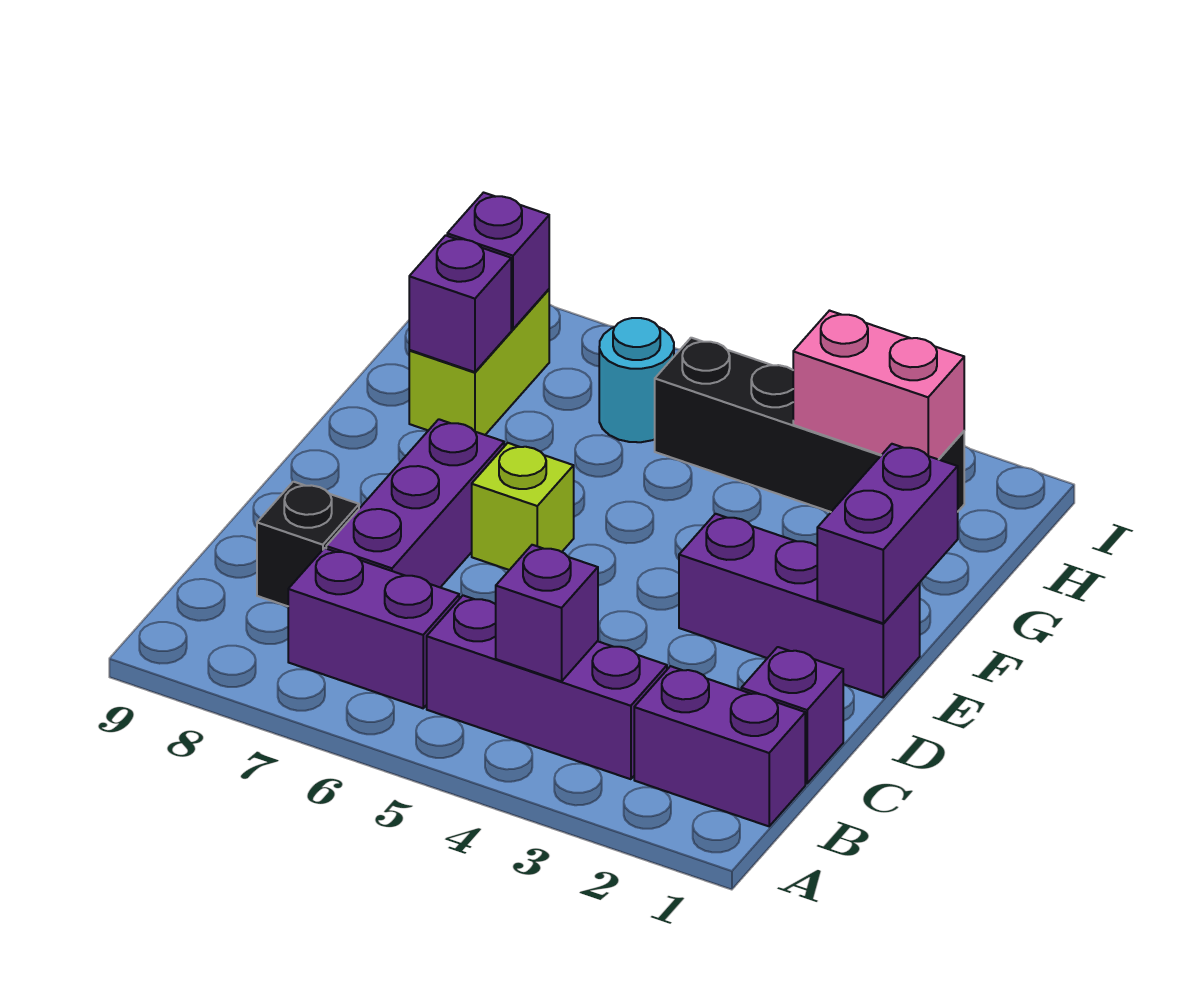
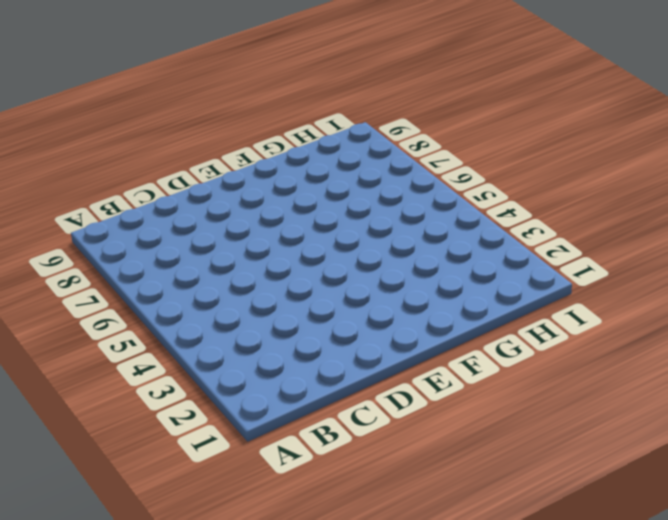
none -> purple brick B1:B2 level 1
none -> purple brick B3:B5 level 1
none -> purple brick B6:B7 level 1

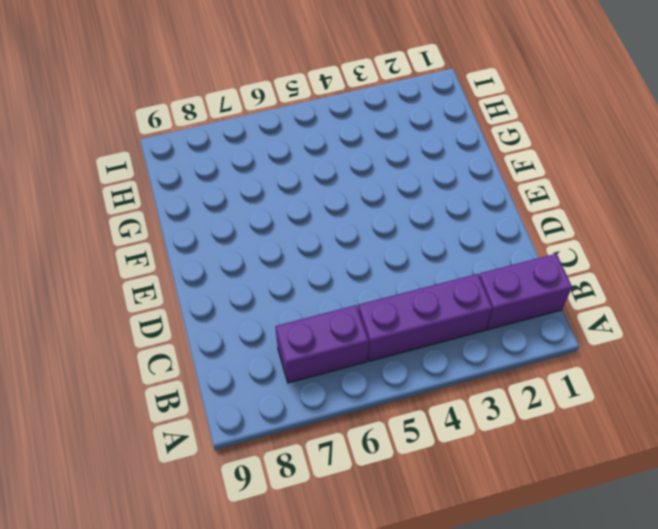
none -> purple brick C1 level 1
none -> purple brick C7:E7 level 1
none -> black brick C8 level 1

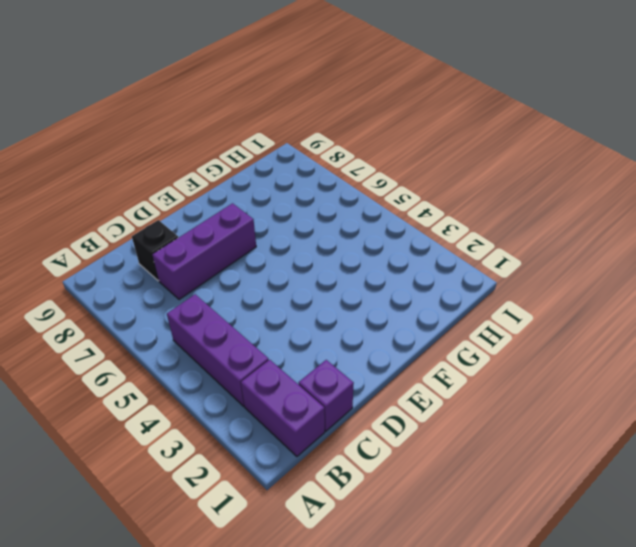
none -> purple brick B6:B7 level 1
none -> purple brick E1:E3 level 1
none -> lime brick E6 level 1

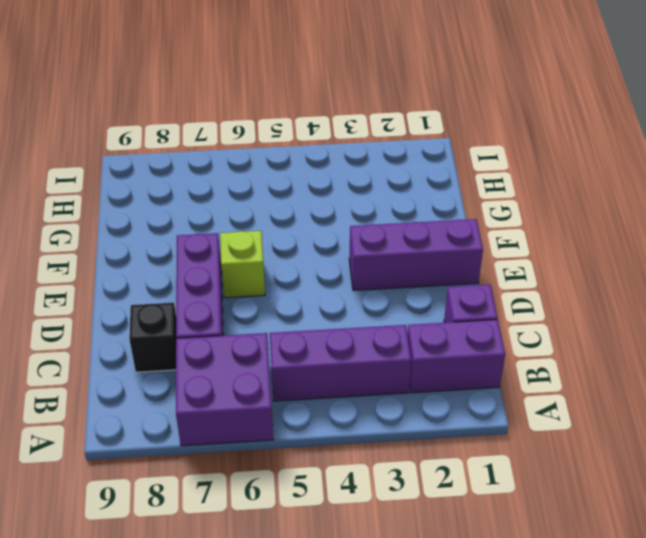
purple brick A6:B7 level 1 -> purple brick B6:B7 level 1
none -> lime brick G8:H8 level 1
none -> black brick H2:H5 level 1
none -> cyan round brick H6 level 1

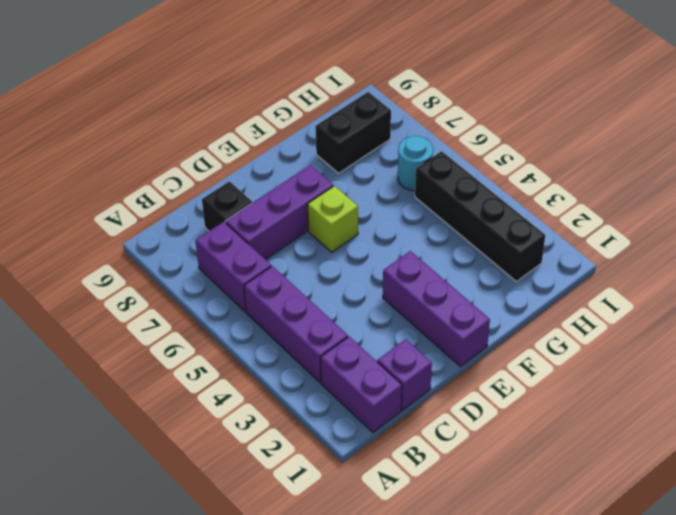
black brick G8:H8 level 1 -> lime brick G8:H8 level 1
none -> purple brick B4 level 2
none -> purple brick E1:F1 level 2
none -> purple brick G8 level 2

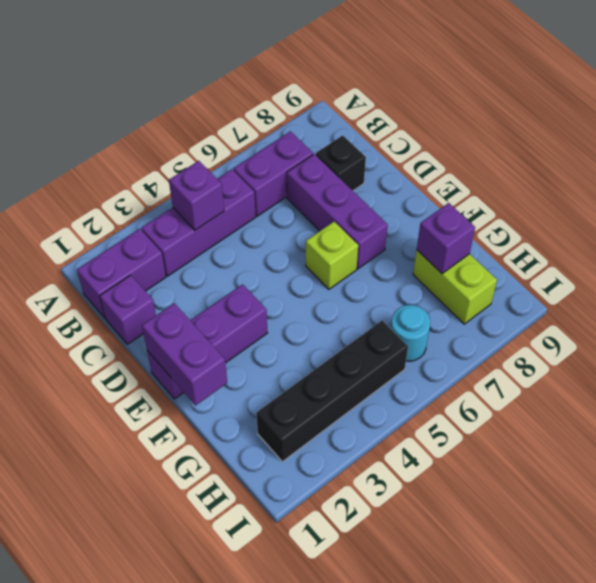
none -> pink brick H2:H3 level 2
none -> purple brick H8 level 2

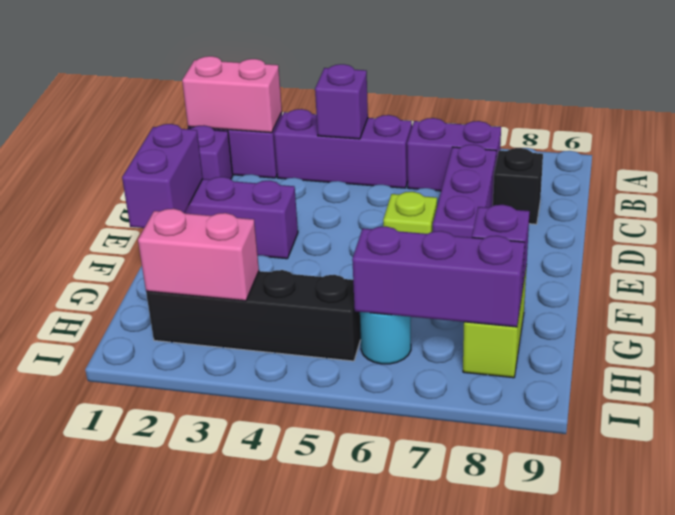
pink brick B1:B2 level 2 -> none
purple brick H6:H8 level 2 -> purple brick H8 level 2

